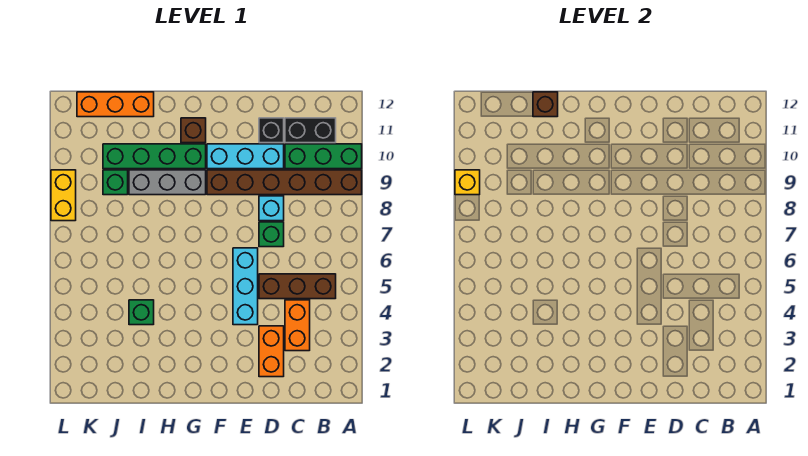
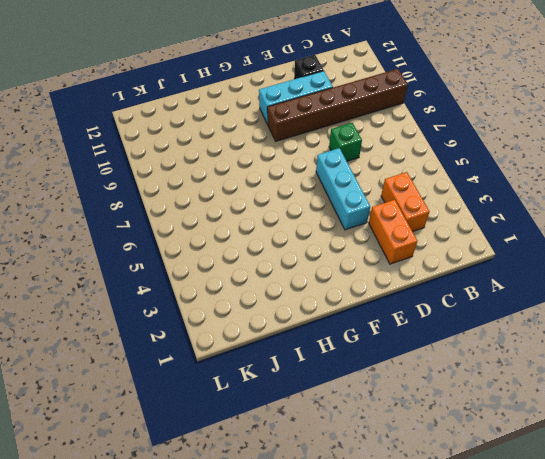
none -> green brick A10:C10 level 1
none -> brown brick B5:D5 level 1
none -> black brick B11:C11 level 1

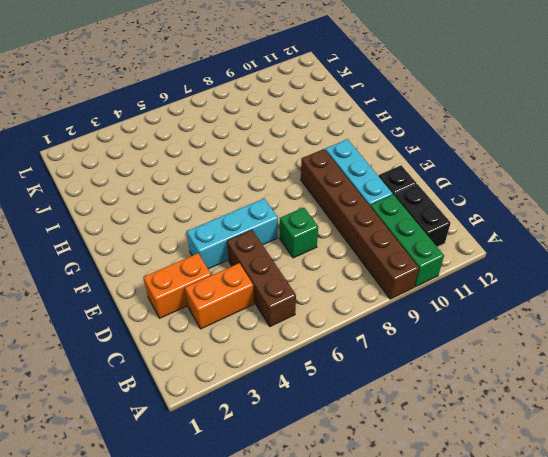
none -> cyan brick D8 level 1
none -> grey brick G9:I9 level 1
none -> green brick G10:J10 level 1

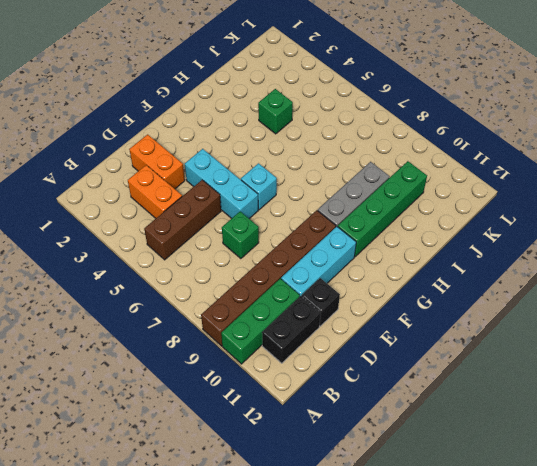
cyan brick F6 level 1 -> cyan brick D8 level 1
none -> brown brick G11 level 1
none -> orange brick I12:K12 level 1
none -> green brick J9 level 1

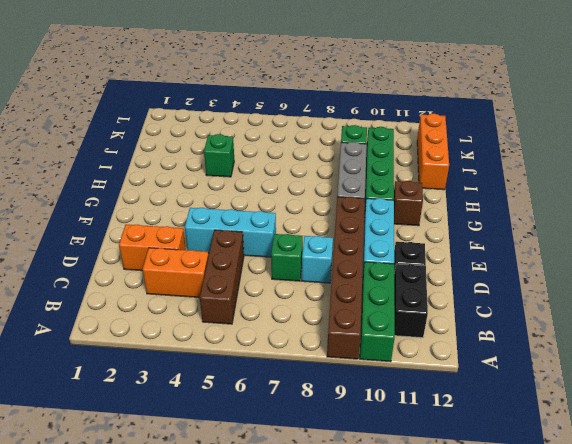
none -> yellow brick L8:L9 level 1
none -> brown brick I12 level 2
none -> yellow brick L9 level 2

